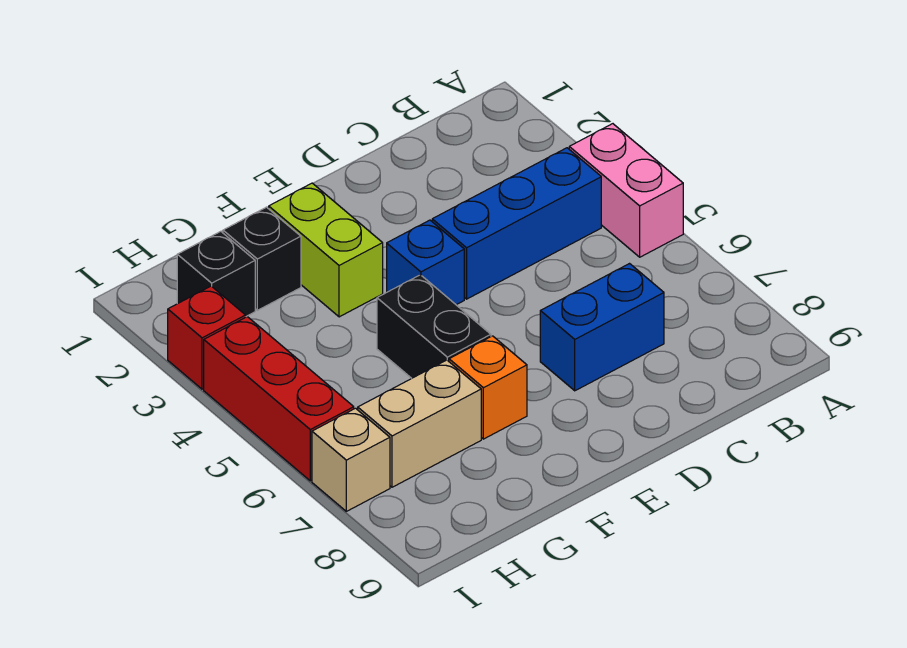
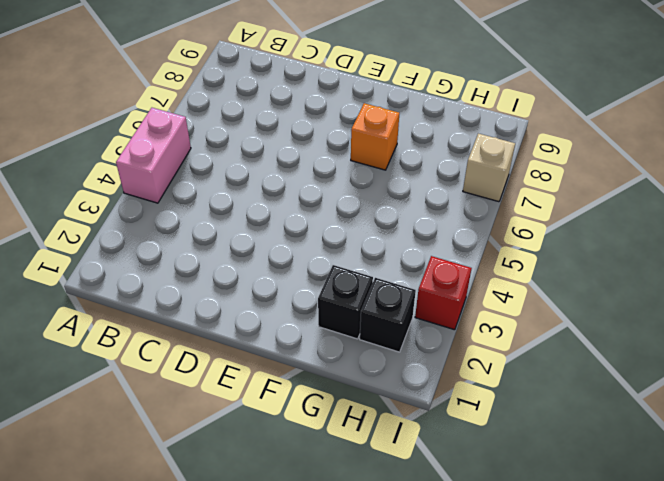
none -> blue brick B4:D4 level 1
none -> blue brick C7:D7 level 1
none -> blue brick E4 level 1

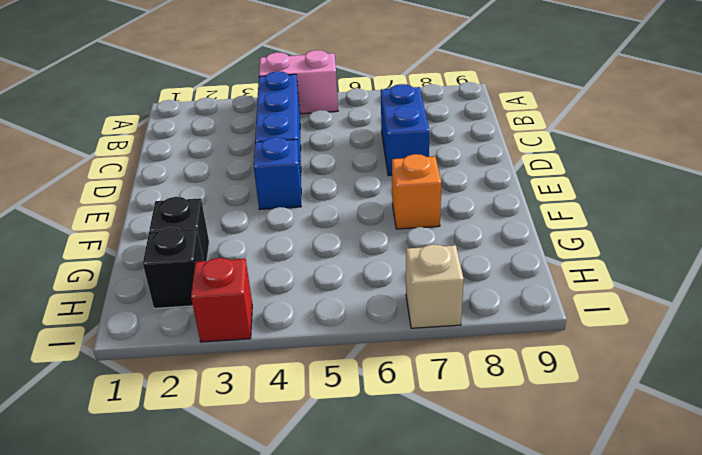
none -> lime brick F2:F3 level 1
none -> black brick F5:F6 level 1
none -> tan brick G7:H7 level 1

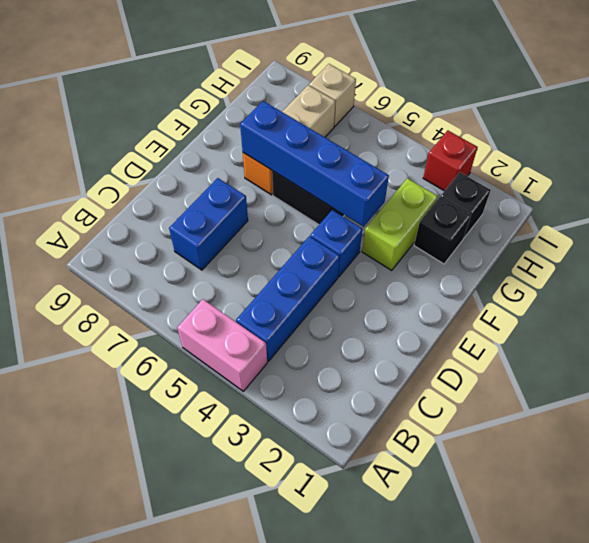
lime brick F3:G3 level 1 -> lime brick F2:F3 level 1
blue brick F4:F7 level 2 -> none
none -> red brick I4:I6 level 1

